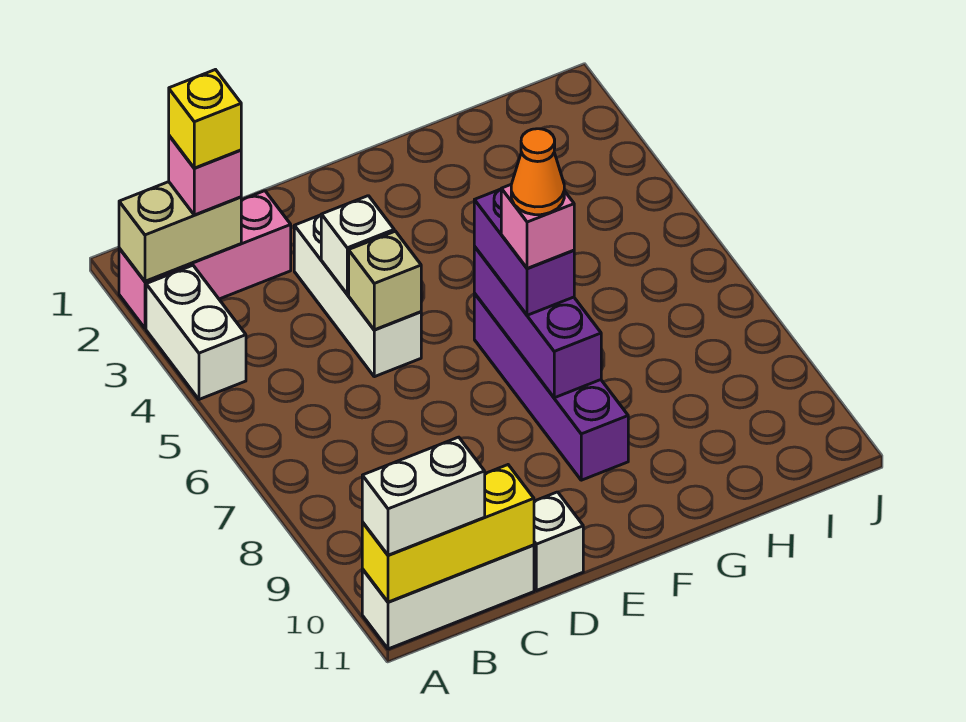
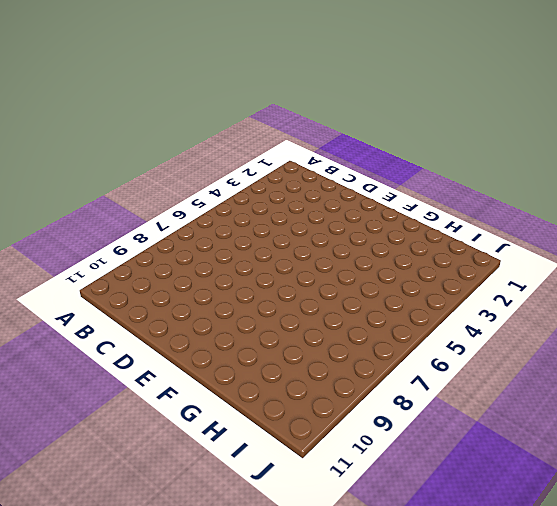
none -> pink brick A2:C2 level 1
none -> white brick A3:A4 level 1
none -> white brick A11:C11 level 1

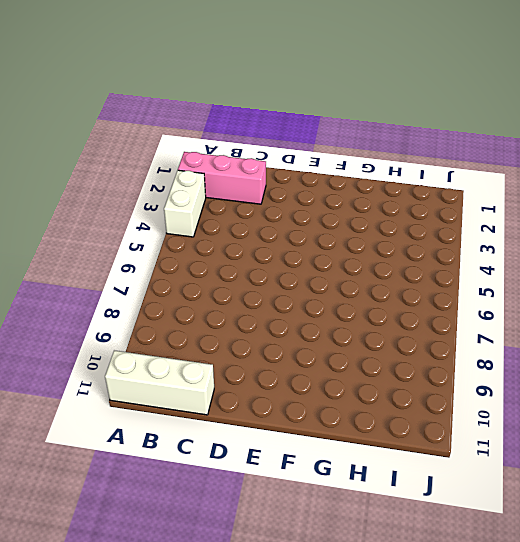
none -> white brick D3:D5 level 1
none -> white brick D11 level 1
none -> purple brick F6:F9 level 1

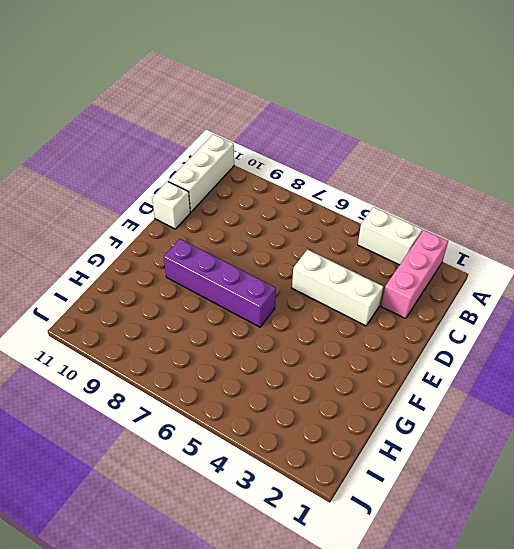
none -> tan brick A2:B2 level 2
none -> yellow brick A11:C11 level 2
none -> white brick D4 level 2

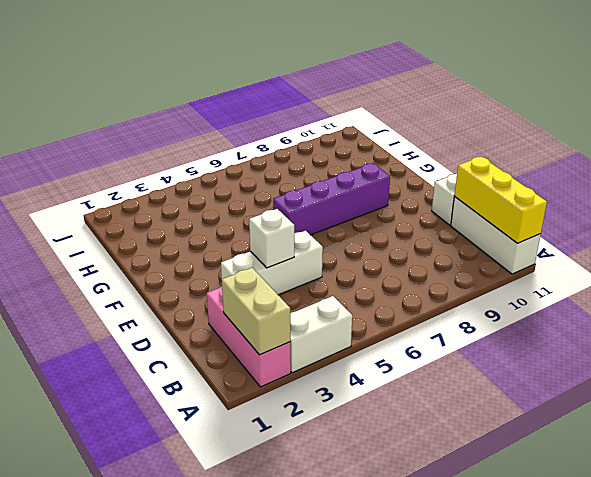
none -> tan brick D5 level 2
none -> purple brick F6:F8 level 2
none -> white brick A11:B11 level 3

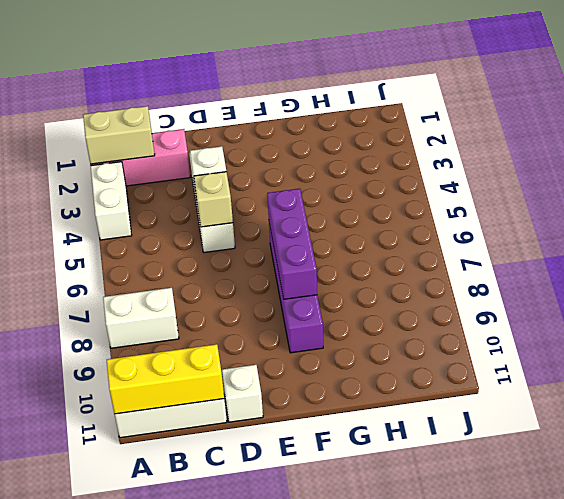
white brick A8:B8 level 1 -> white brick A11:B11 level 3
none -> pink brick B2 level 3
none -> purple brick F6:F7 level 3
none -> yellow brick B2 level 4

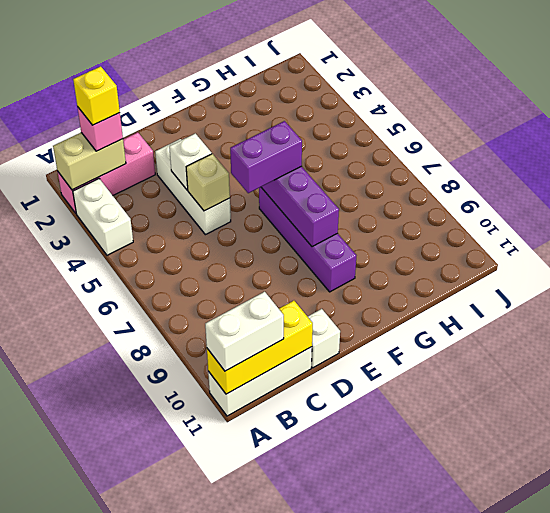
purple brick E6:F6 level 3 -> purple brick F6:F7 level 3
none -> pink brick F7 level 4
none -> orange cone F7 level 5

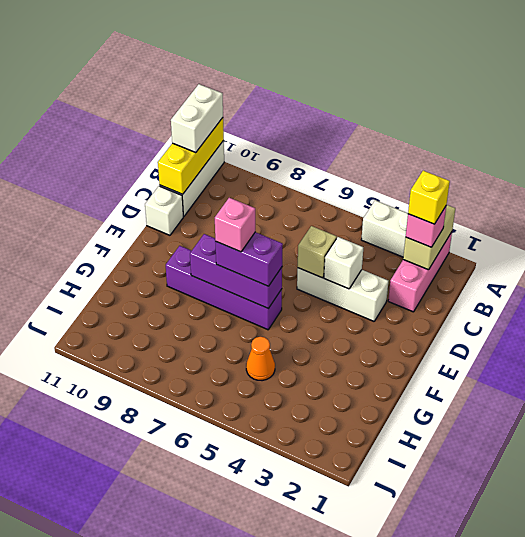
orange cone H5 level 1 -> orange cone F7 level 5

